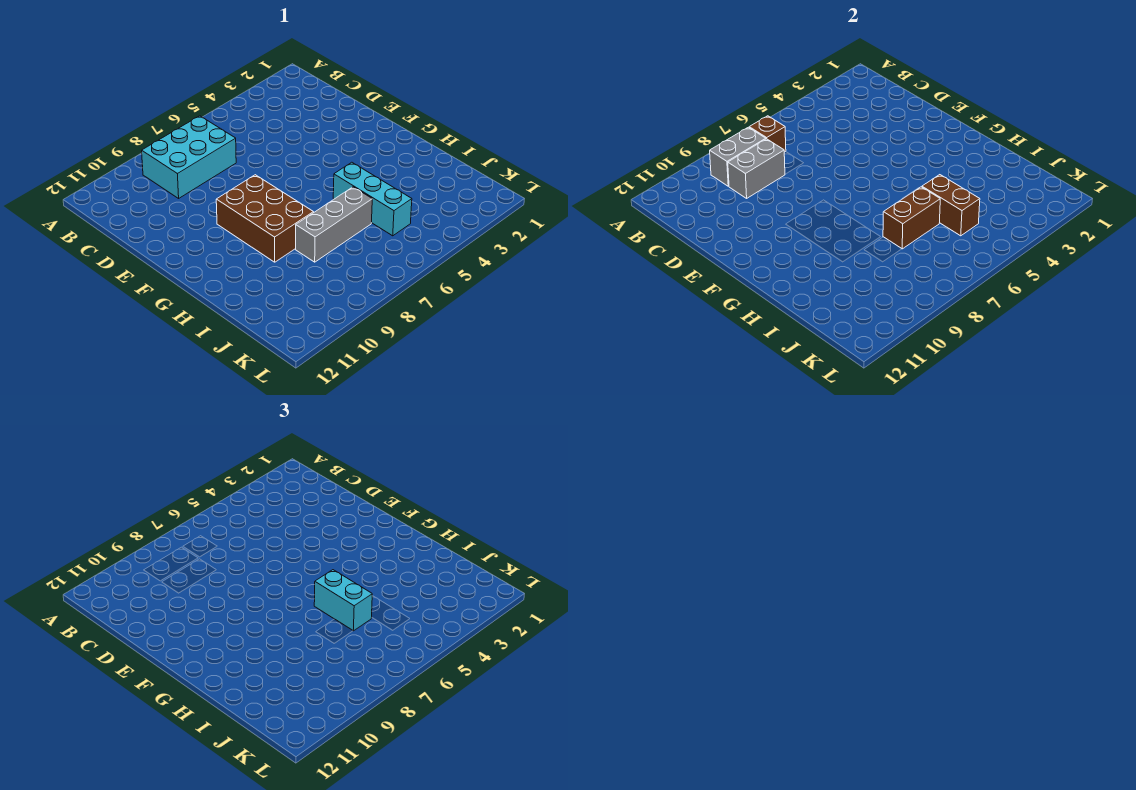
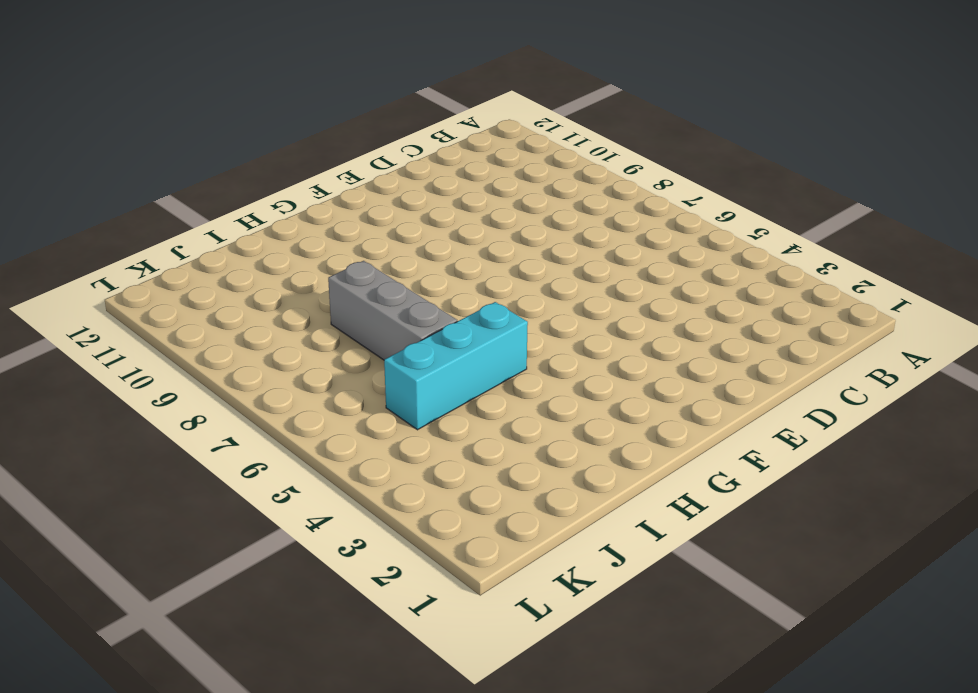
none -> cyan brick B7:C9 level 1
none -> brown brick F8:H9 level 1

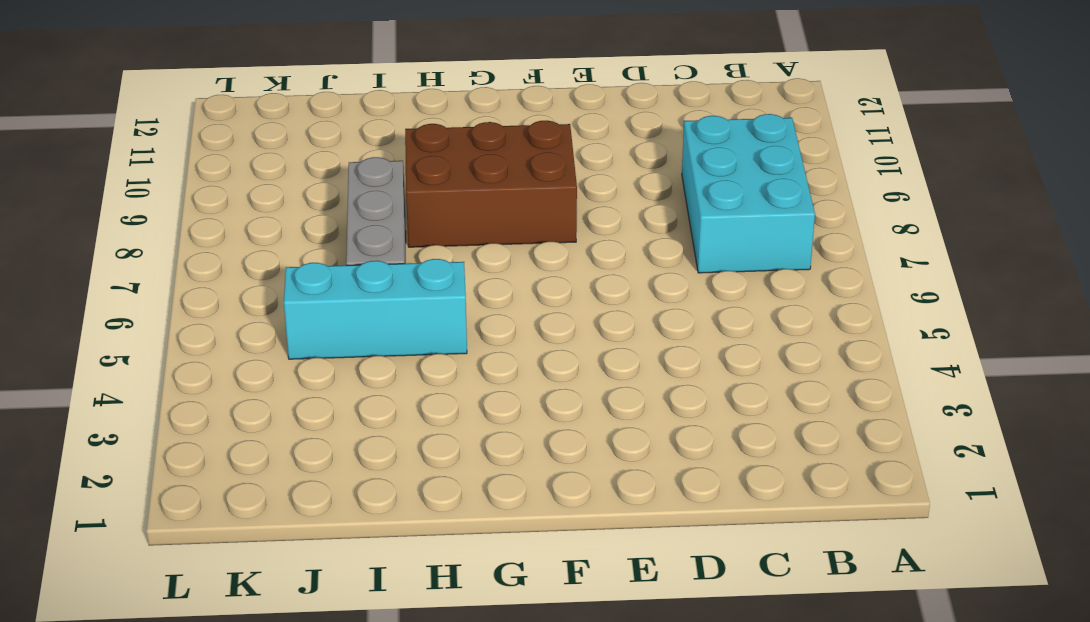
none -> brown brick B7 level 2
none -> grey brick B8:B9 level 2

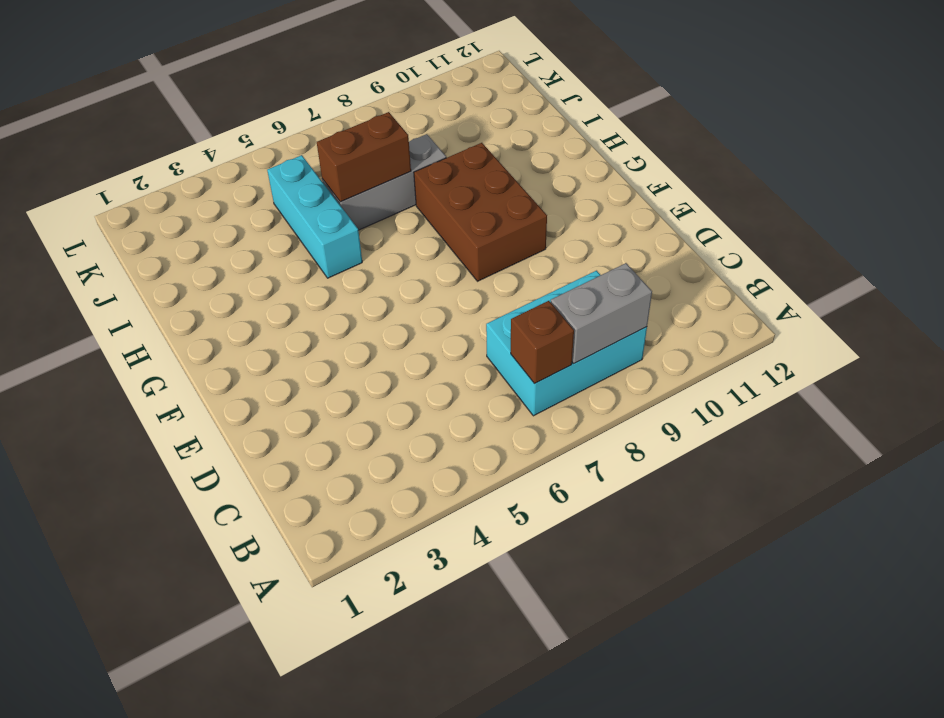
none -> grey brick C8:C9 level 2
none -> brown brick I5:J5 level 2

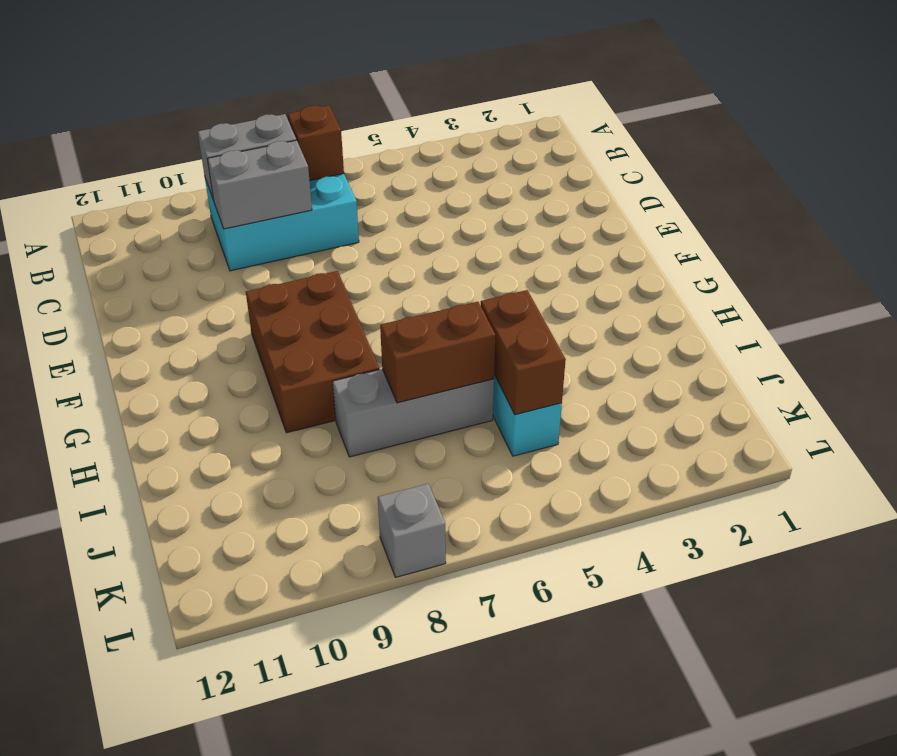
grey brick L8 level 1 -> none
none -> cyan brick H6:I6 level 3

